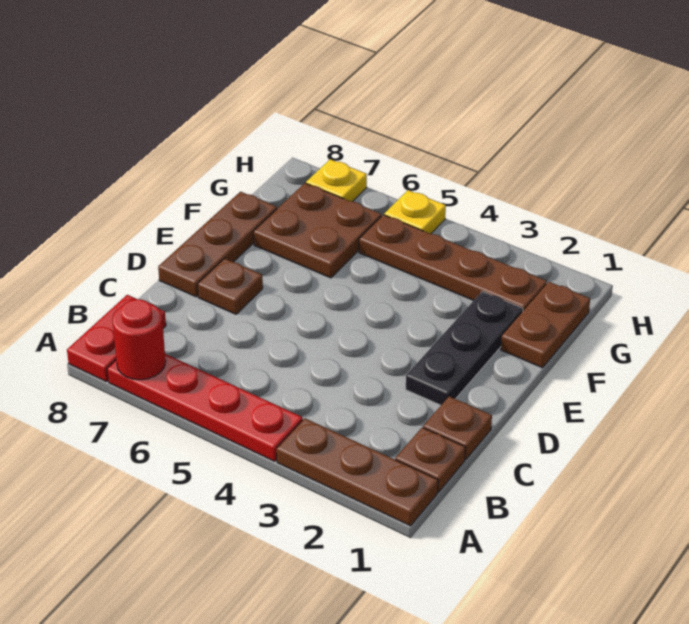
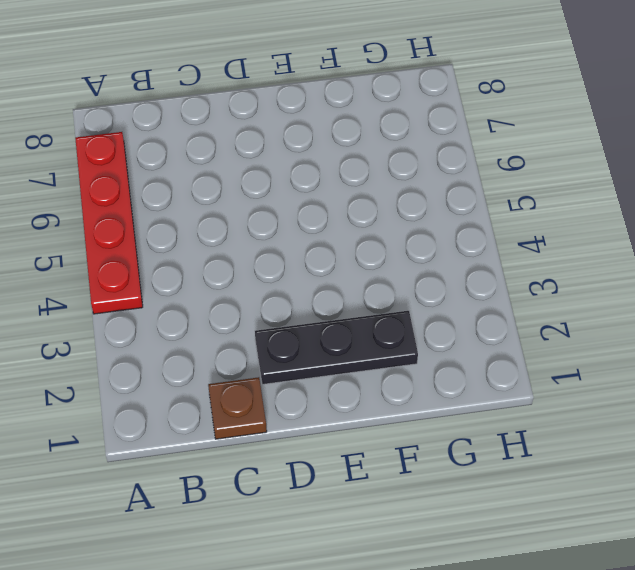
none -> brown plate A1:A3 level 1
none -> red plate A8:B8 level 1
none -> brown plate B1 level 1

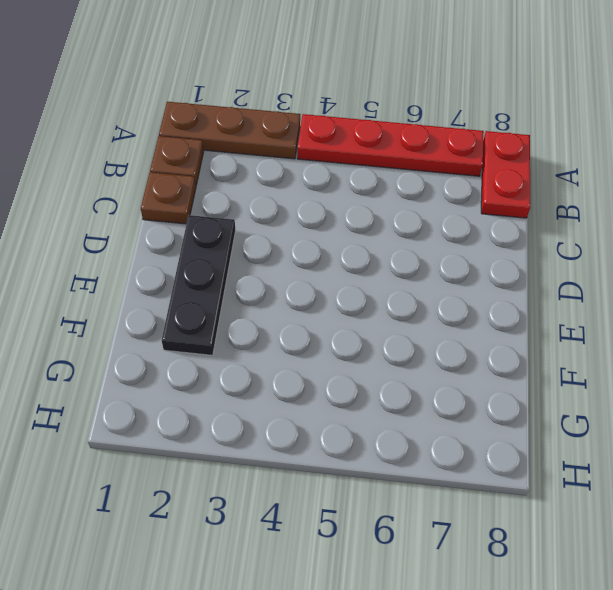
none -> brown plate D7 level 1
none -> brown plate D8:F8 level 1
none -> brown plate F1:G1 level 1

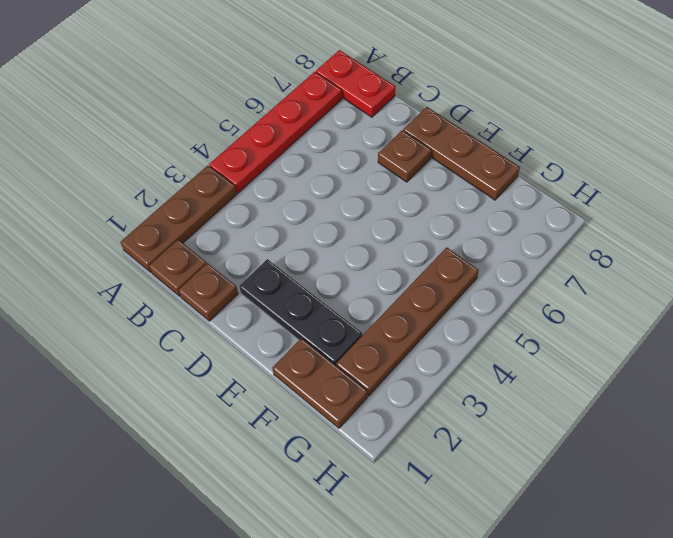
none -> brown plate F6:G7 level 1
none -> yellow plate H5 level 1
none -> yellow plate H7 level 1

